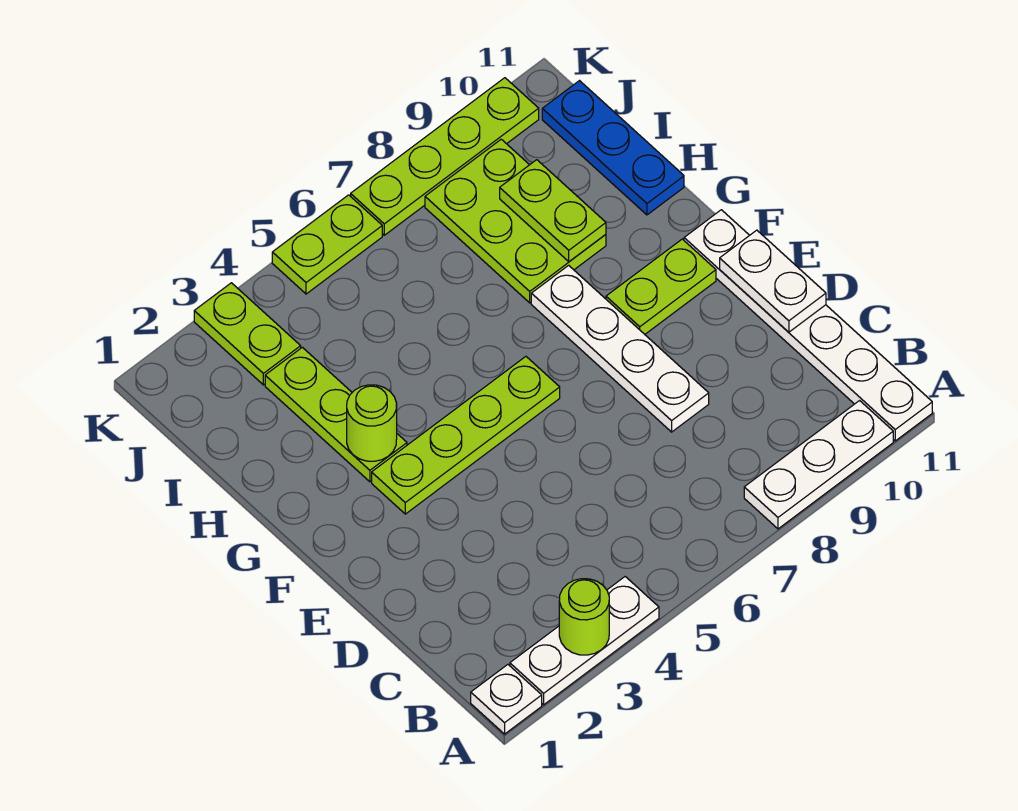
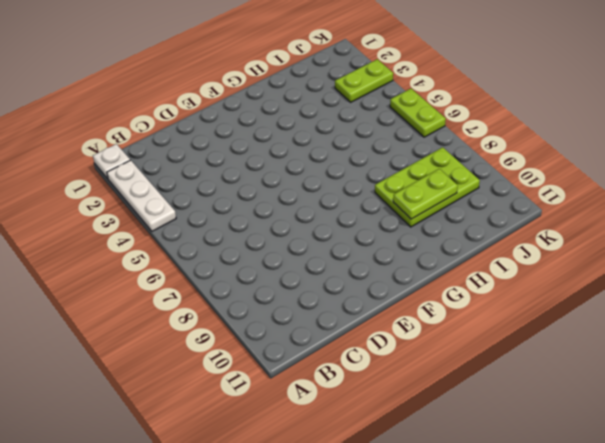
none -> white plate A8:A10 level 1
none -> white plate A11:F11 level 1
none -> white plate D8:G8 level 1

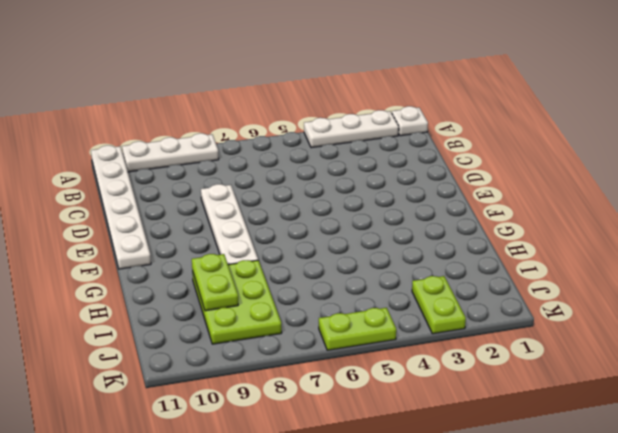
none -> lime plate F3:F6 level 1
none -> lime plate F9:F10 level 1
none -> lime plate G3:I3 level 1

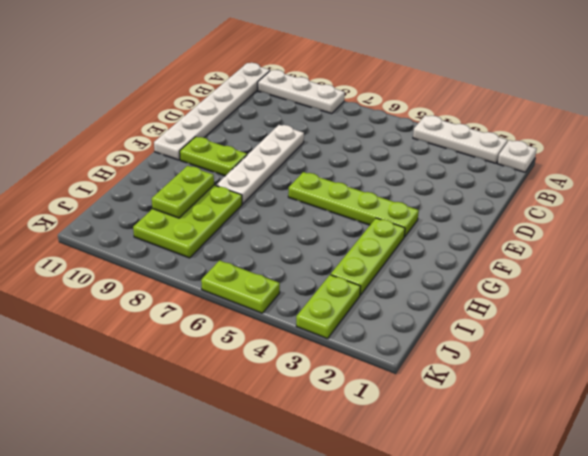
none -> blue plate H11:J11 level 1
none -> lime plate K7:K10 level 1
none -> lime round brick A3 level 2

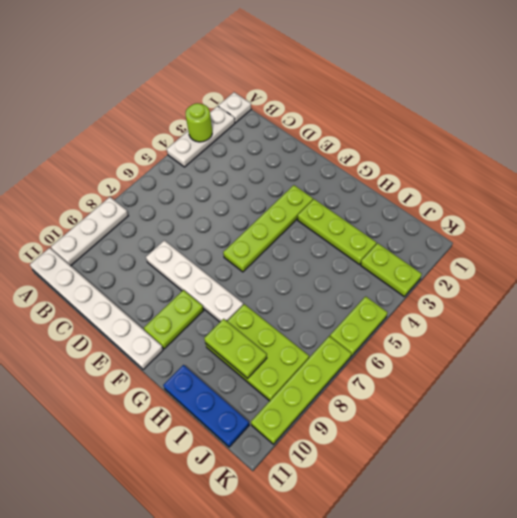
none -> white plate D11:E11 level 2
none -> lime round brick G3 level 2

